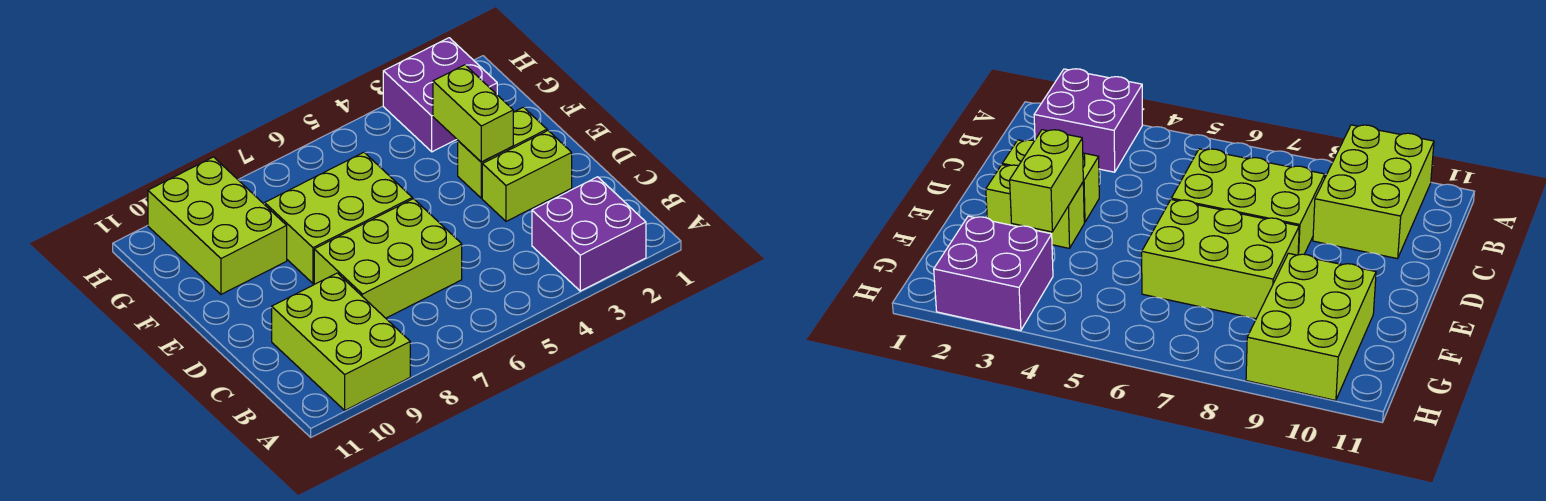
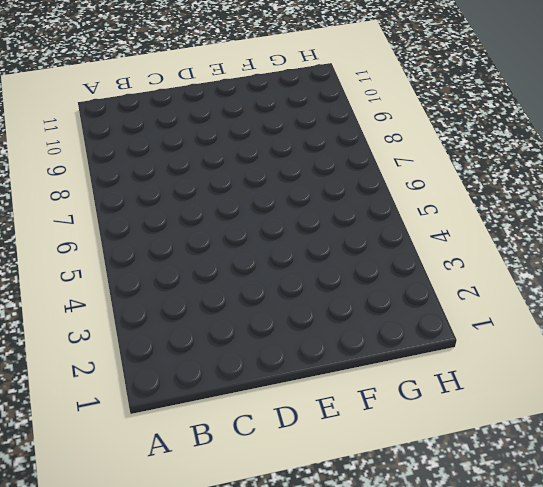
none -> purple brick A2:B3 level 1
none -> lime brick A9:C10 level 1

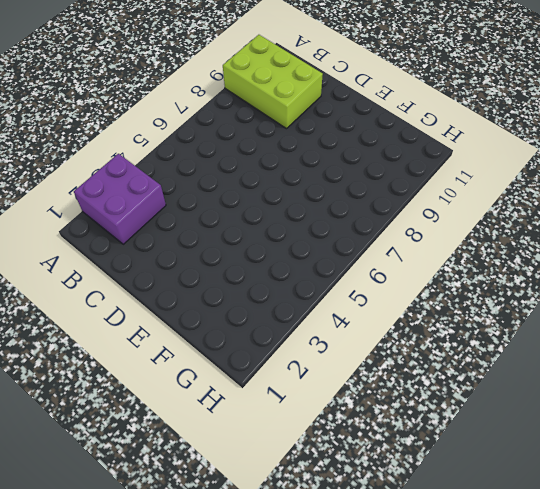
none -> lime brick C6:D8 level 1
none -> lime brick D2:D3 level 1

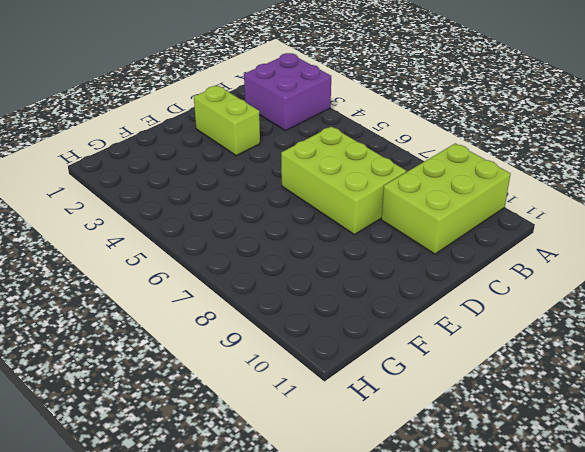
none -> lime brick E2:E3 level 1
none -> lime brick E6:F8 level 1

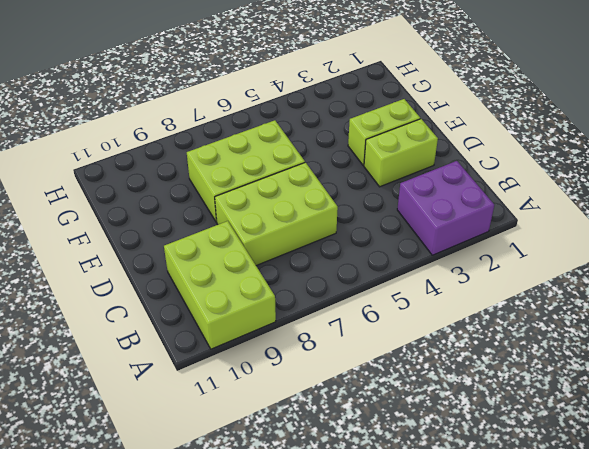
none -> lime brick F9:H10 level 1
none -> purple brick G2:H3 level 1

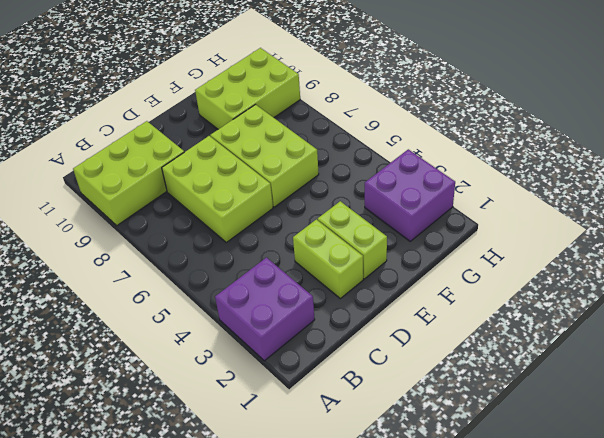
none -> lime brick E3:F3 level 2

